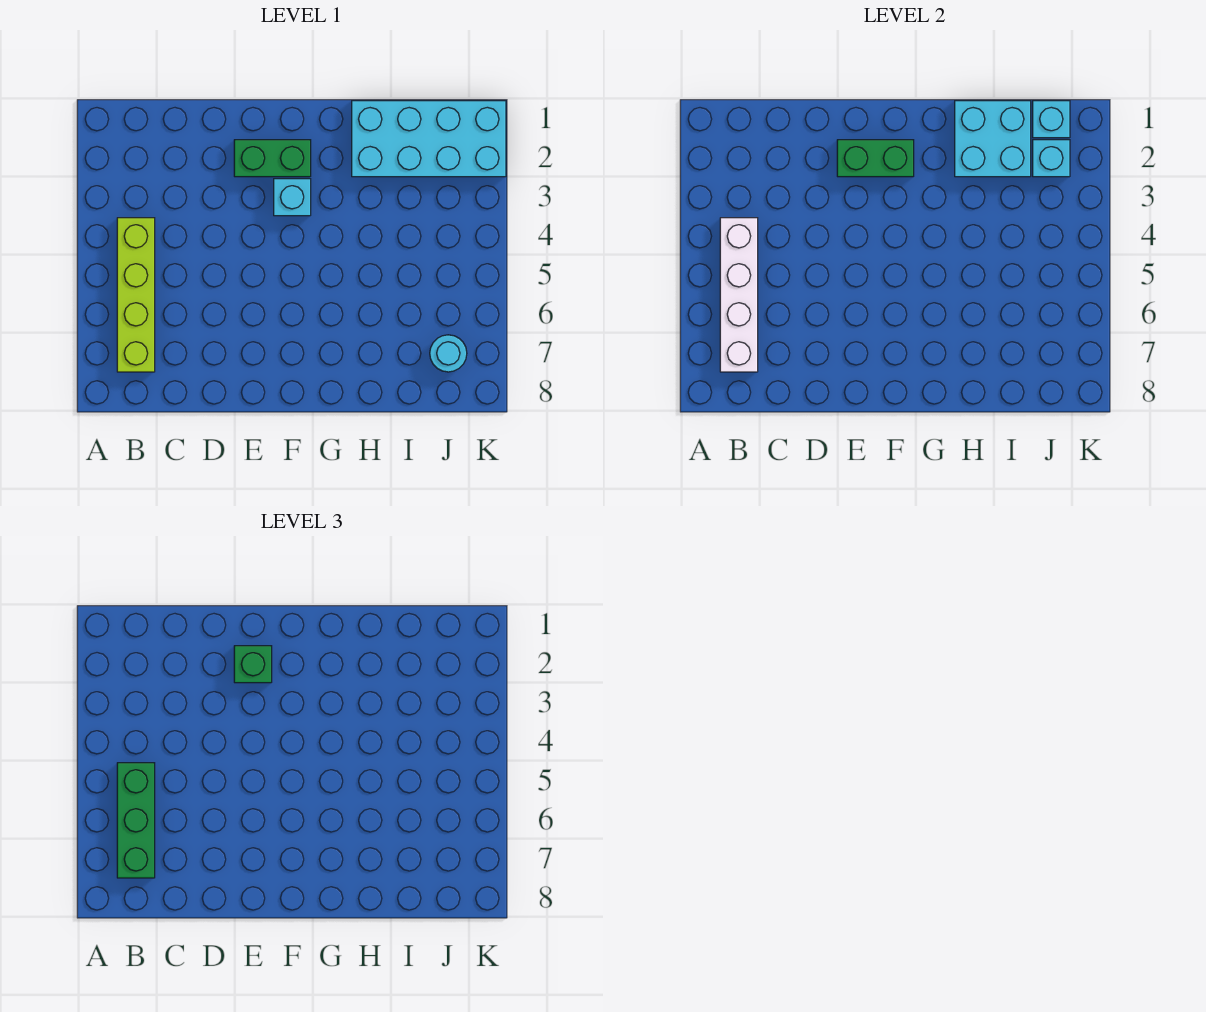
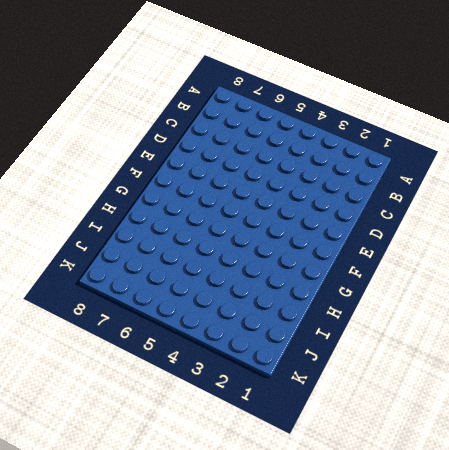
none -> lime brick B4:B7 level 1
none -> green brick E2:F2 level 1
none -> cyan brick F3 level 1

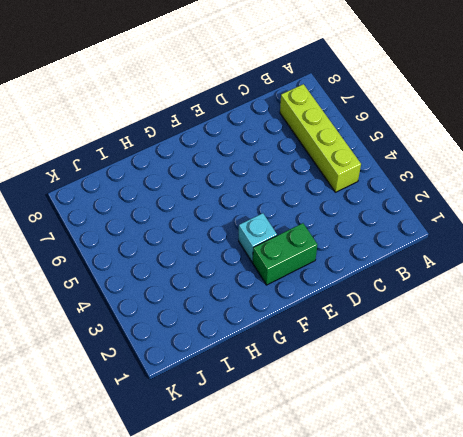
none -> cyan brick H1:K2 level 1
none -> cyan round brick J7 level 1
none -> white brick B4:B7 level 2

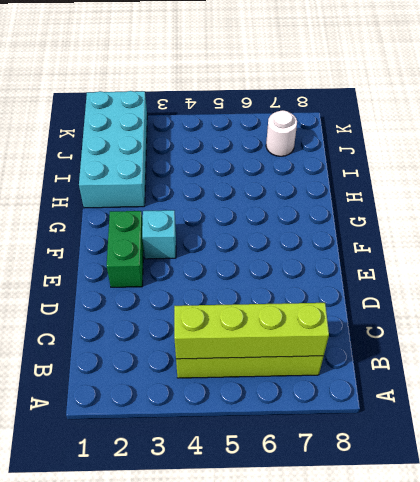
lime brick B4:B7 level 2 -> white brick B4:B7 level 2
white round brick J7 level 1 -> cyan round brick J7 level 1
none -> green brick E2:F2 level 2
none -> cyan brick H1:I2 level 2
none -> cyan brick J1 level 2

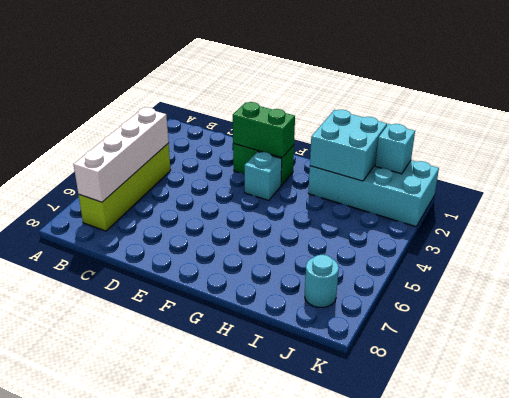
none -> cyan brick J2 level 2
none -> green brick B5:B7 level 3
none -> green brick E2 level 3

